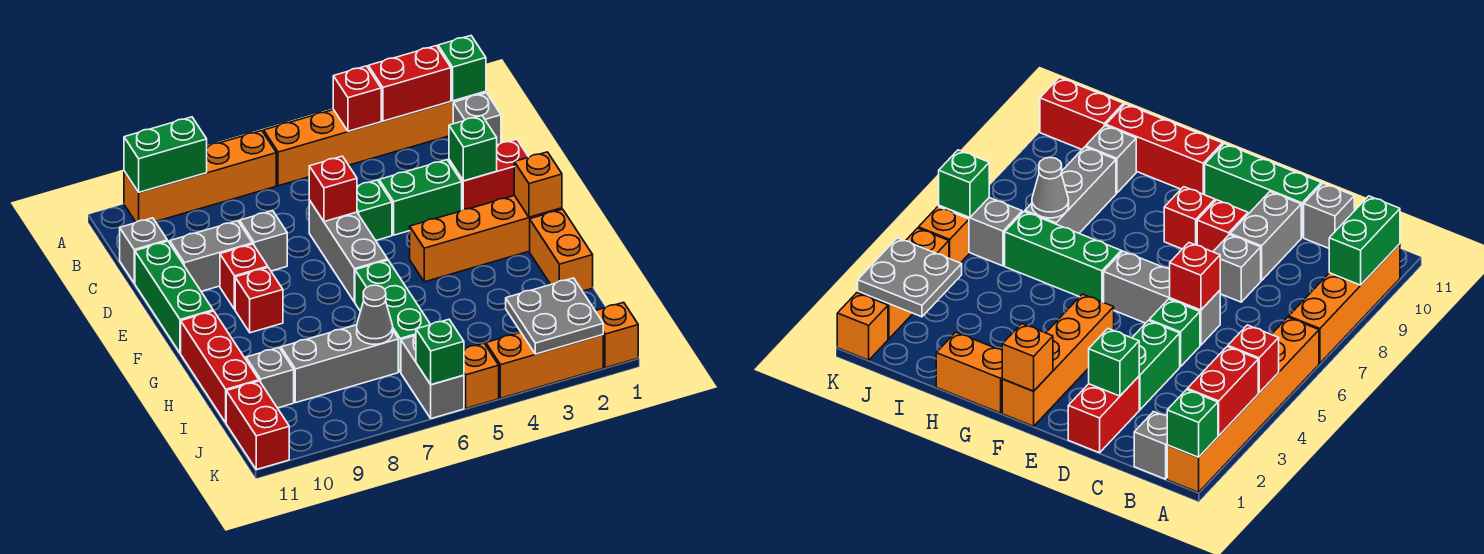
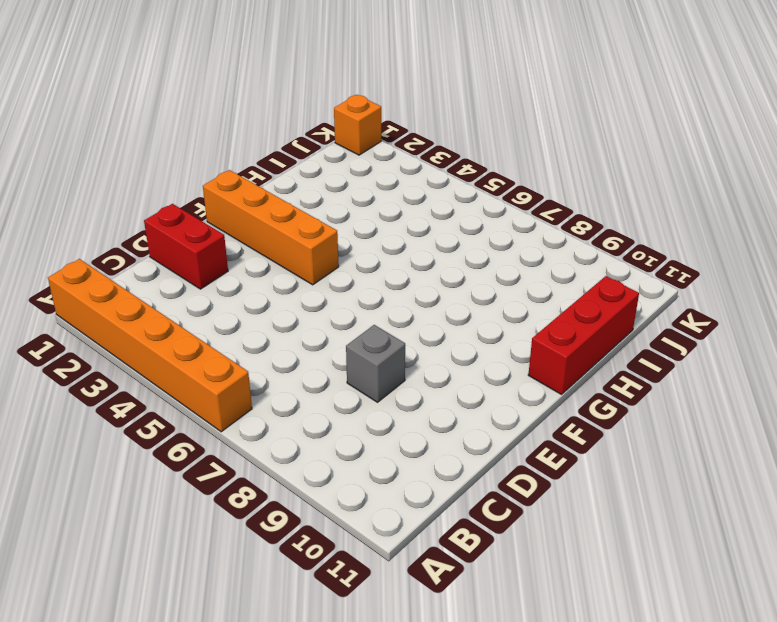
none -> orange brick A7:A10 level 1
none -> grey brick B1 level 1
none -> grey brick C11 level 1
none -> green brick D3:D4 level 1

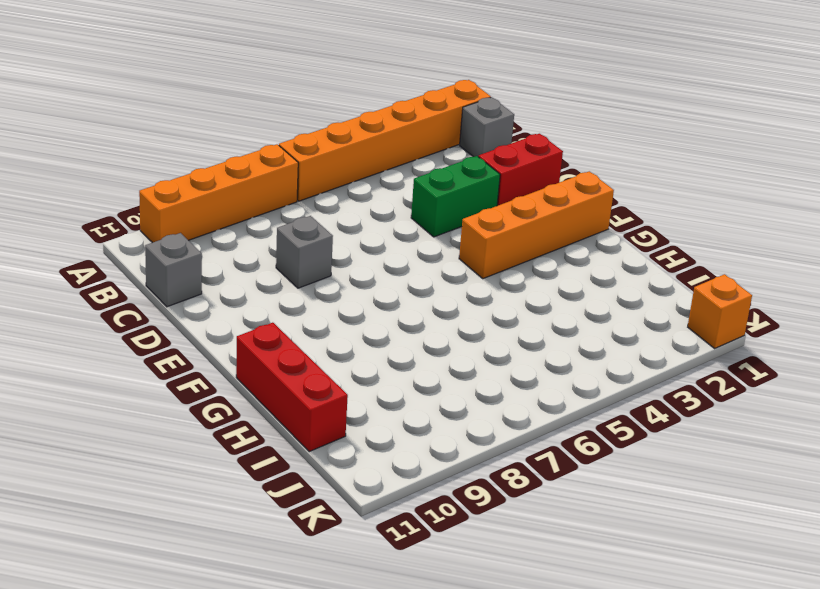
none -> green brick D5 level 1
none -> grey brick D6:F6 level 1
none -> grey brick D9:D10 level 1
none -> green brick D11:F11 level 1

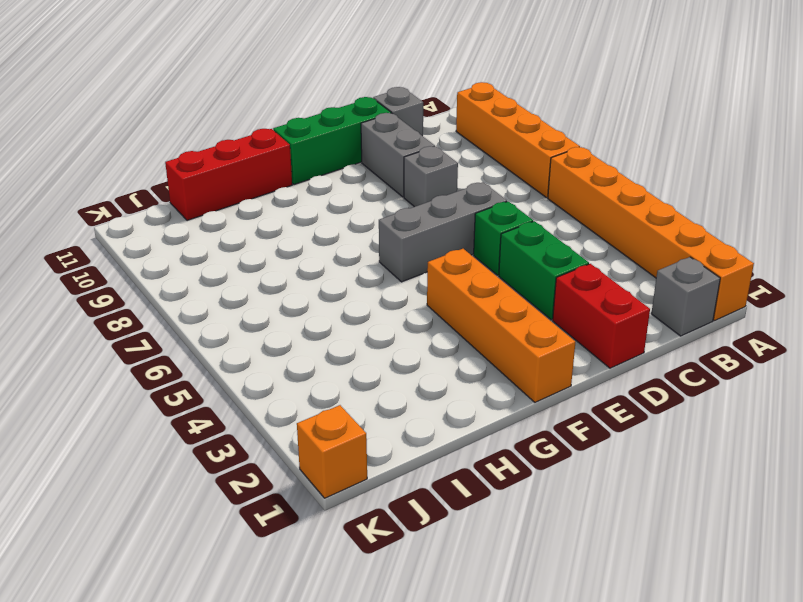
none -> red brick E9 level 1
none -> red brick F9 level 1
none -> orange brick G1:H1 level 1
none -> green brick G6:I6 level 1

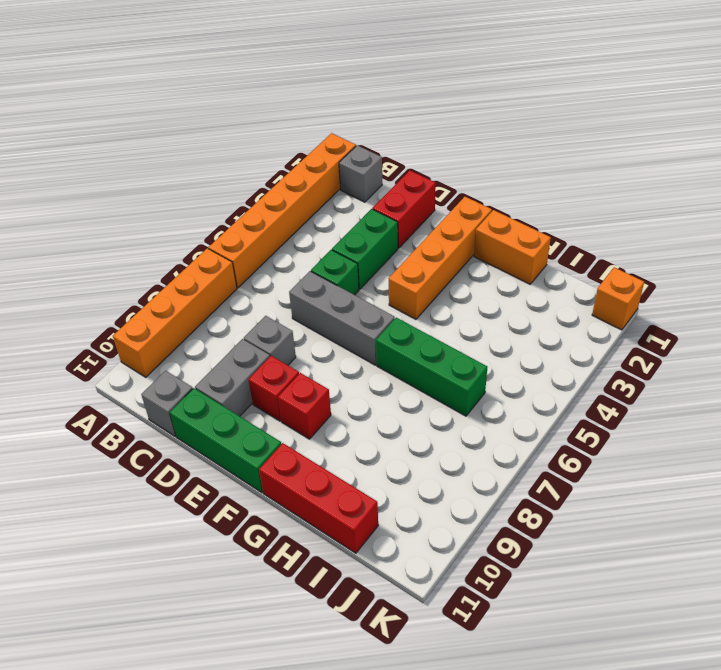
none -> grey brick I7:I9 level 1
none -> grey brick I10 level 1
none -> grey brick J6:K6 level 1
none -> red brick J11:K11 level 1

